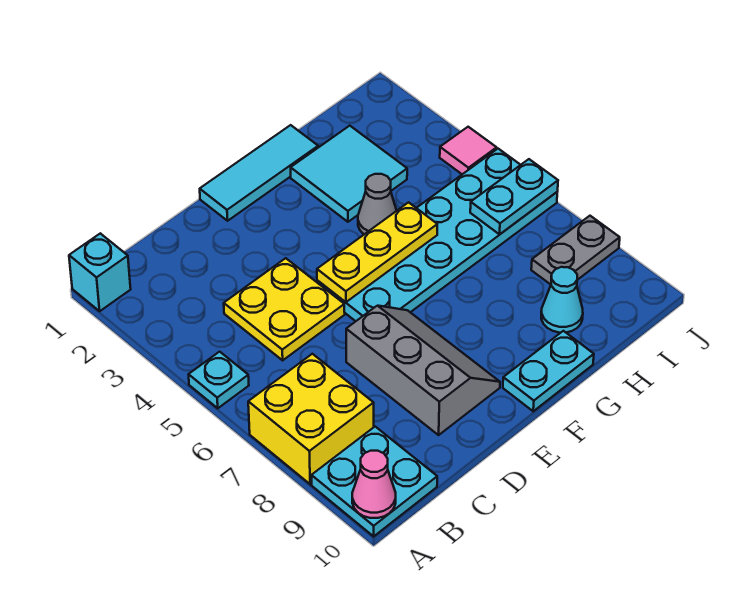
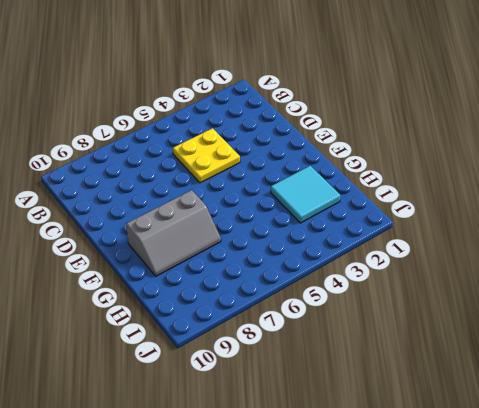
grey slope F7:G9 level 1 top F -> grey slope D7:E9 level 1 top D
none -> cyan brick A1 level 1
none -> cyan plate A5 level 1
none -> yellow brick A7:B8 level 1

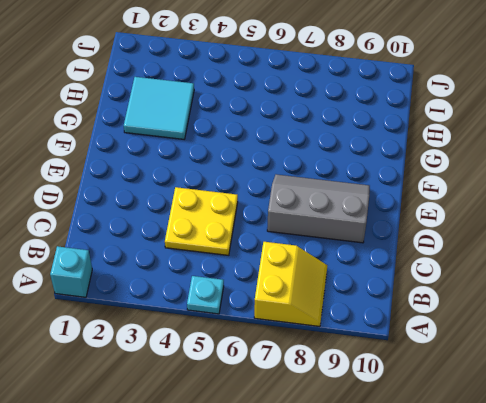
yellow slope A7:B8 level 1 top 7 -> yellow brick A7:B8 level 1
none -> cyan plate A9:B10 level 1
none -> cyan tile E1:G1 level 1
none -> cyan plate E5:J6 level 1

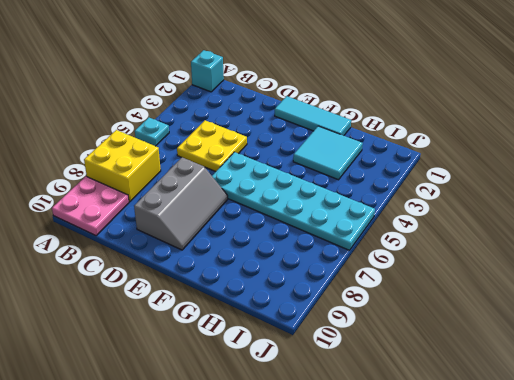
pink plate A9:B10 level 1 -> cyan plate A9:B10 level 1
none -> cyan plate F10:G10 level 1
none -> grey cone G4 level 1
none -> cyan cone H9 level 1

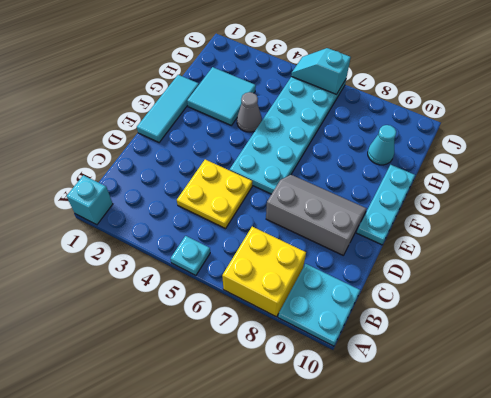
cyan plate E10:G10 level 1 -> cyan plate F10:G10 level 1
cyan slope J5:J6 level 2 top 6 -> cyan plate I6:J6 level 2
none -> grey plate I8:J8 level 1
none -> pink tile J4 level 1
none -> pink cone A10 level 2

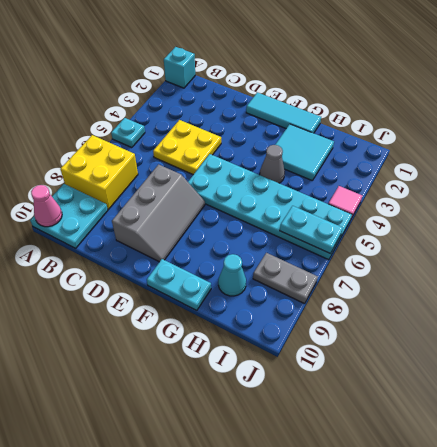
none -> yellow plate E5:G5 level 2

